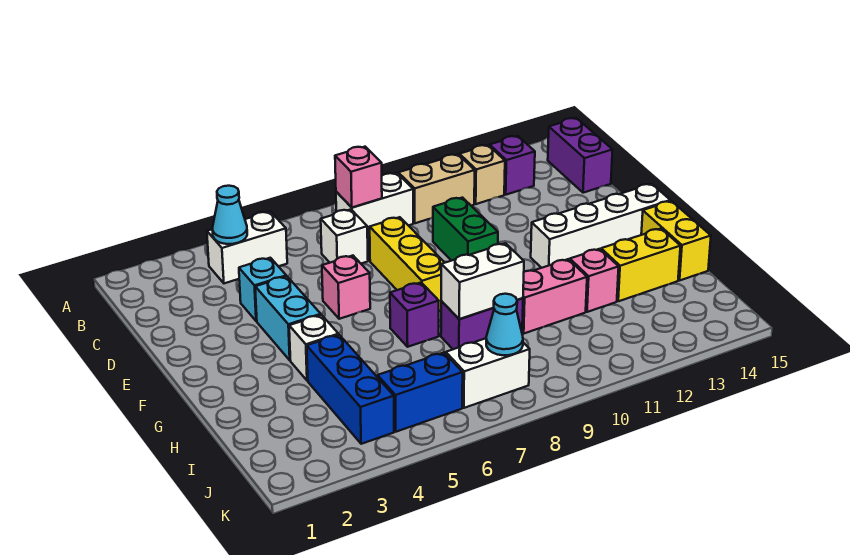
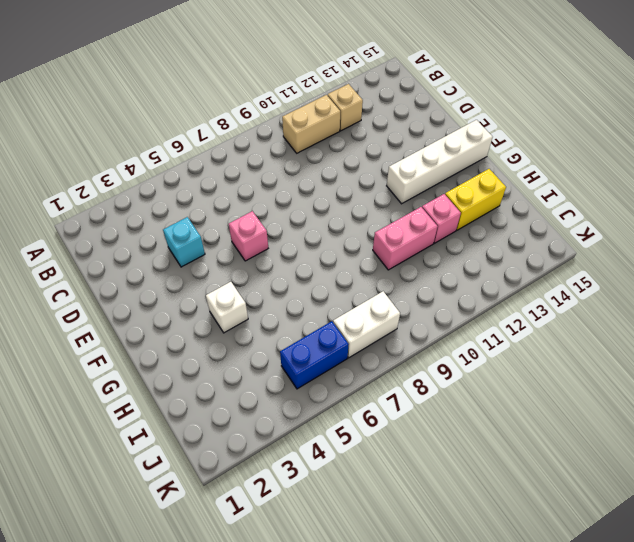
none -> white brick B4:B5 level 1
none -> white brick B8:B9 level 1
none -> purple brick B13 level 1

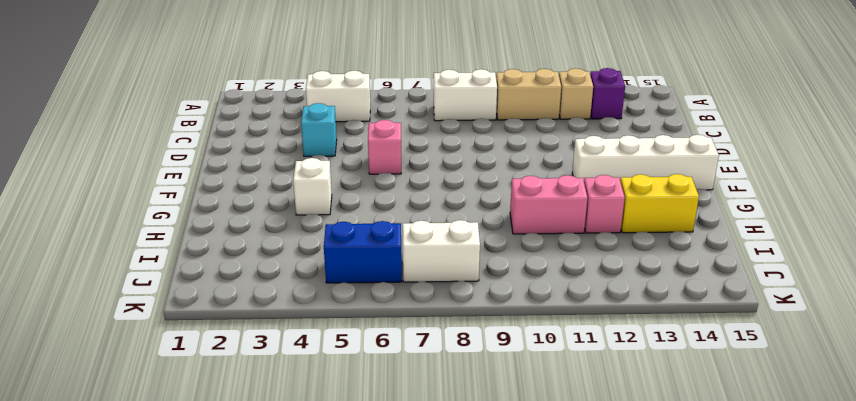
none -> purple brick B15:C15 level 1
none -> white brick C7 level 1
none -> yellow brick D8:F8 level 1

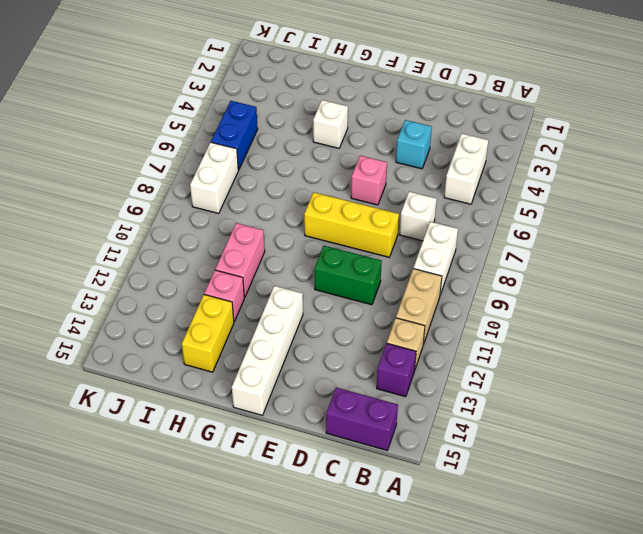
none -> cyan brick E4:F4 level 1
none -> purple brick G7 level 1
none -> yellow brick G15:H15 level 1

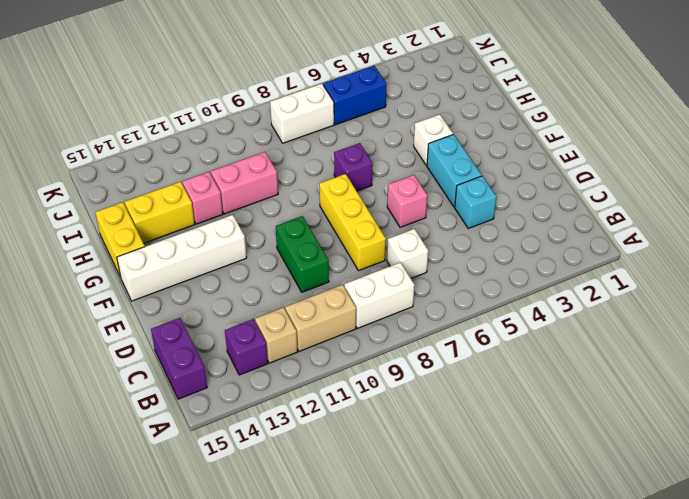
none -> white brick B4:B5 level 1
none -> blue brick H4:J4 level 1
none -> purple brick H8:H9 level 1

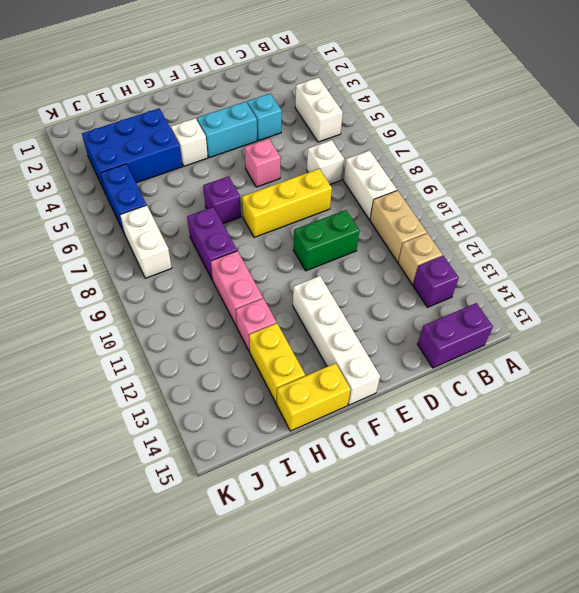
blue brick H3:J4 level 1 -> blue brick H4:J4 level 1
none -> cyan cone B4 level 2
none -> pink brick B8 level 2
none -> white brick H8:H9 level 2

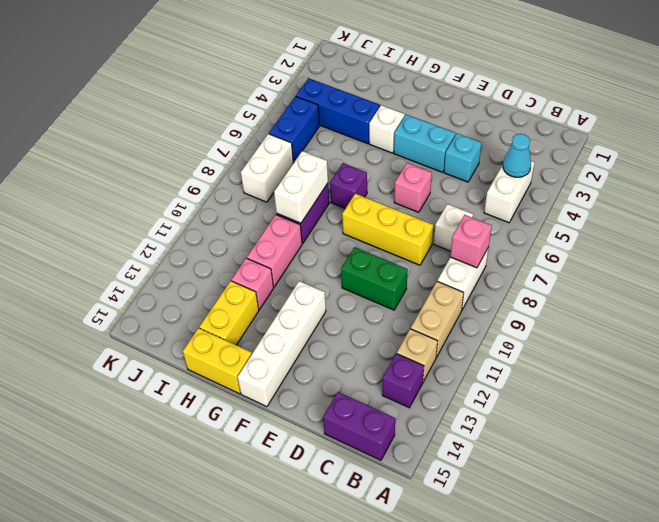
none -> cyan cone J8 level 2

